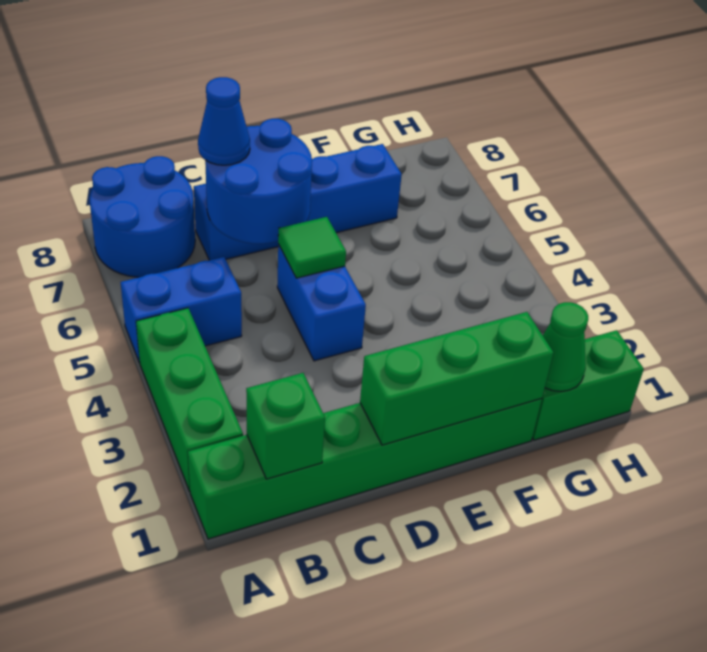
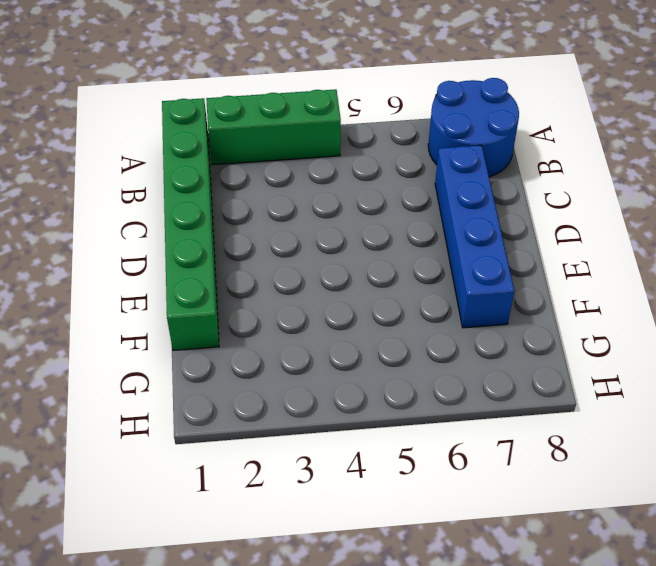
none -> blue brick A5:B5 level 1
none -> blue brick D4:D5 level 1
none -> green brick G1:H1 level 1

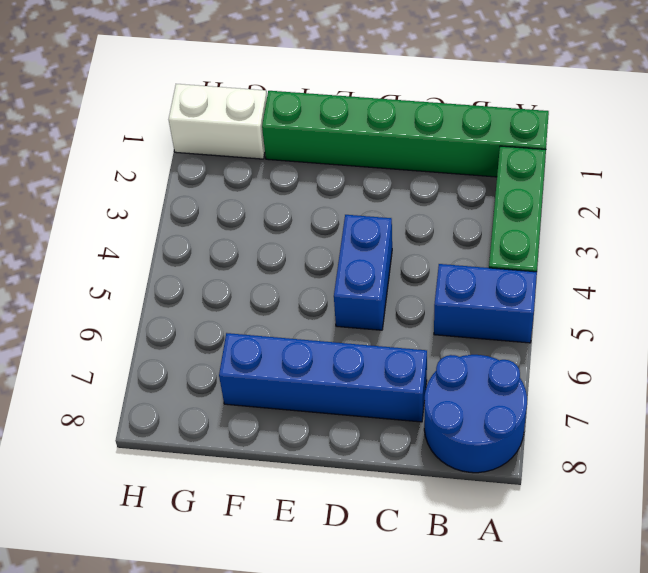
white brick G1:H1 level 1 -> green brick G1:H1 level 1
none -> green brick B1 level 2
none -> blue round brick C6:D7 level 2
none -> green brick D1:F1 level 2

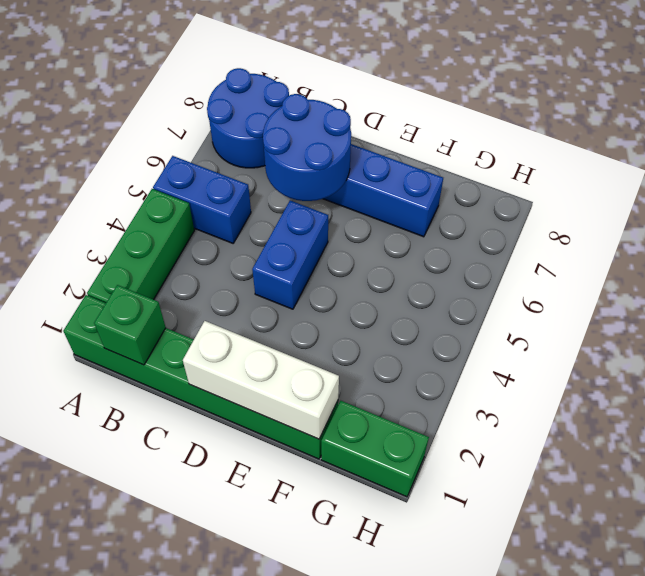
white brick D1:F1 level 2 -> green brick D1:F1 level 2
none -> green tile D5 level 2
none -> green cone G1 level 2
none -> blue cone C7 level 3

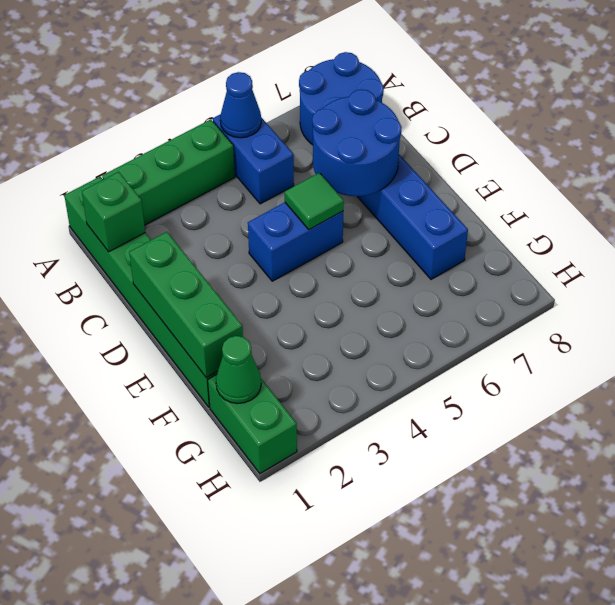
blue cone A5 level 2 -> blue cone C7 level 3

